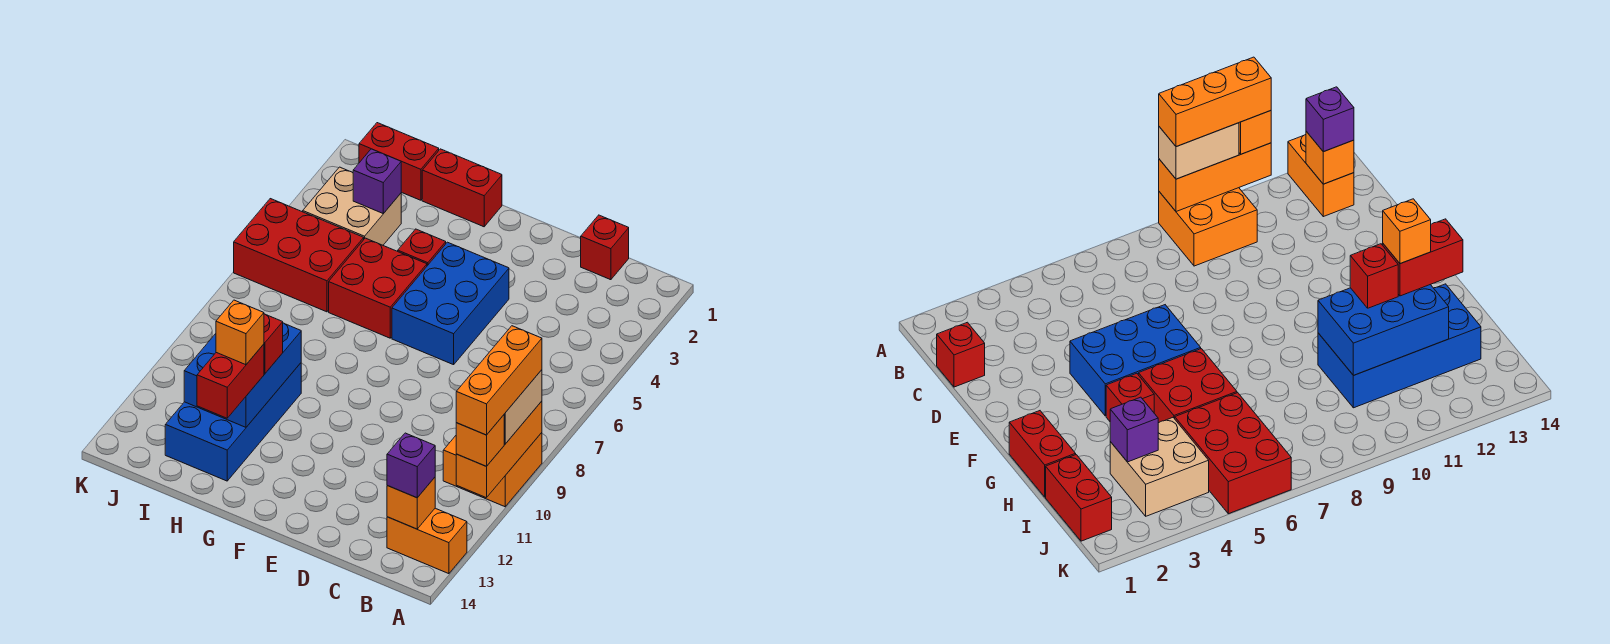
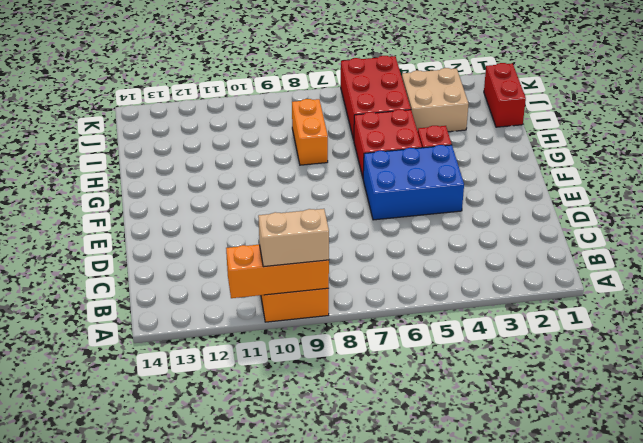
orange brick H8:I8 level 1 -> orange brick A13:B13 level 1
none -> red brick C1 level 1
none -> red brick G1:H1 level 1
none -> blue brick H10:I13 level 1

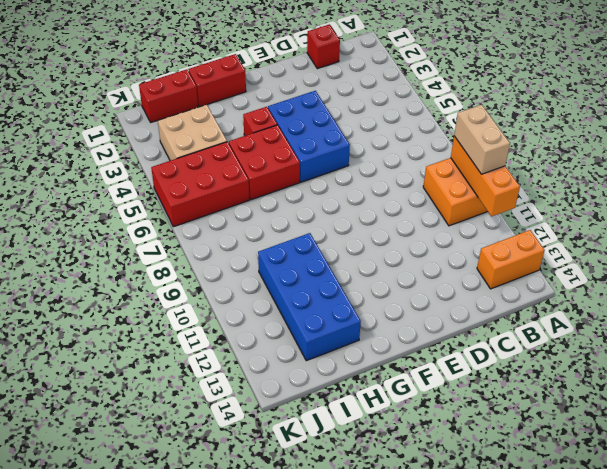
none -> orange brick B13 level 2
none -> blue brick H10:I12 level 2
none -> purple brick I3 level 2

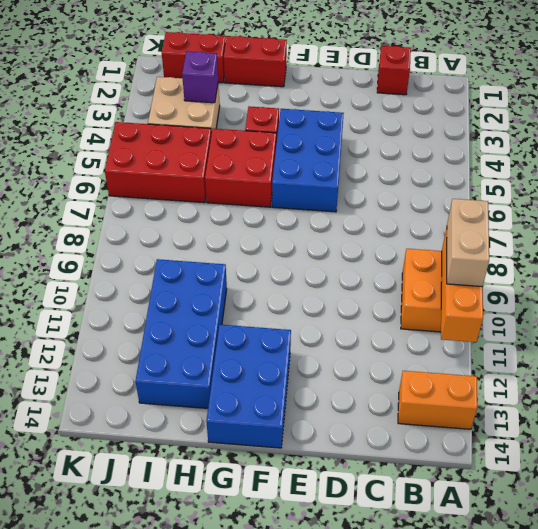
blue brick F12:G14 level 1 -> blue brick H10:I12 level 2
none -> orange brick B13 level 2
none -> orange brick A11 level 3
none -> purple brick B13 level 3

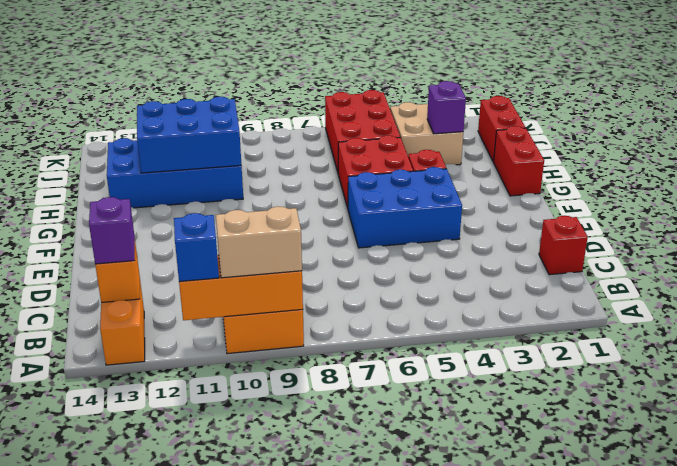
blue brick A11 level 3 -> orange brick A11 level 3
none -> red brick H11 level 3
none -> red brick H12:H13 level 3
none -> orange brick A9:A11 level 4

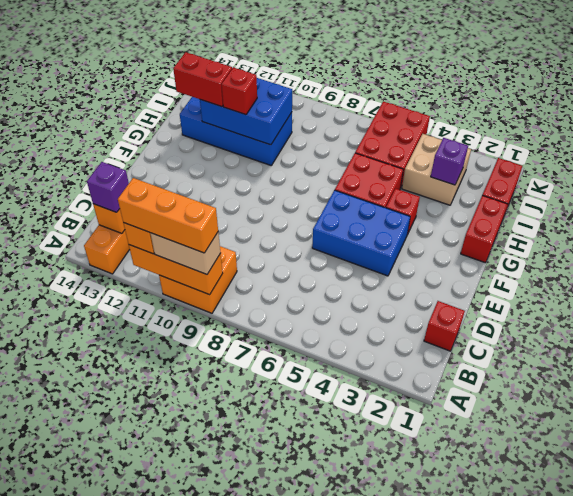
none -> orange brick H12 level 4

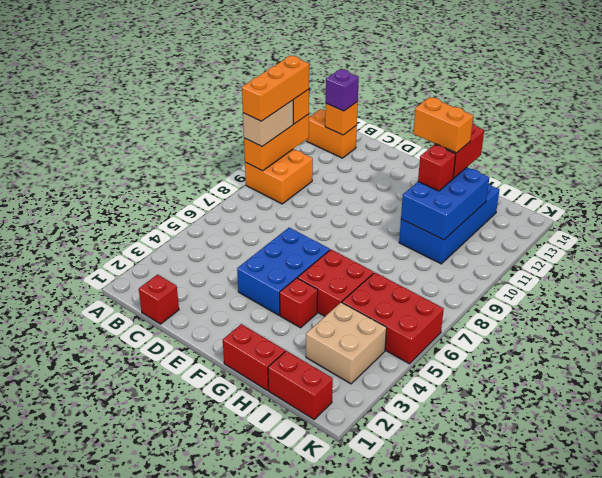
orange brick G12:H12 level 4 -> orange brick H12 level 4
none -> purple brick I3 level 2

